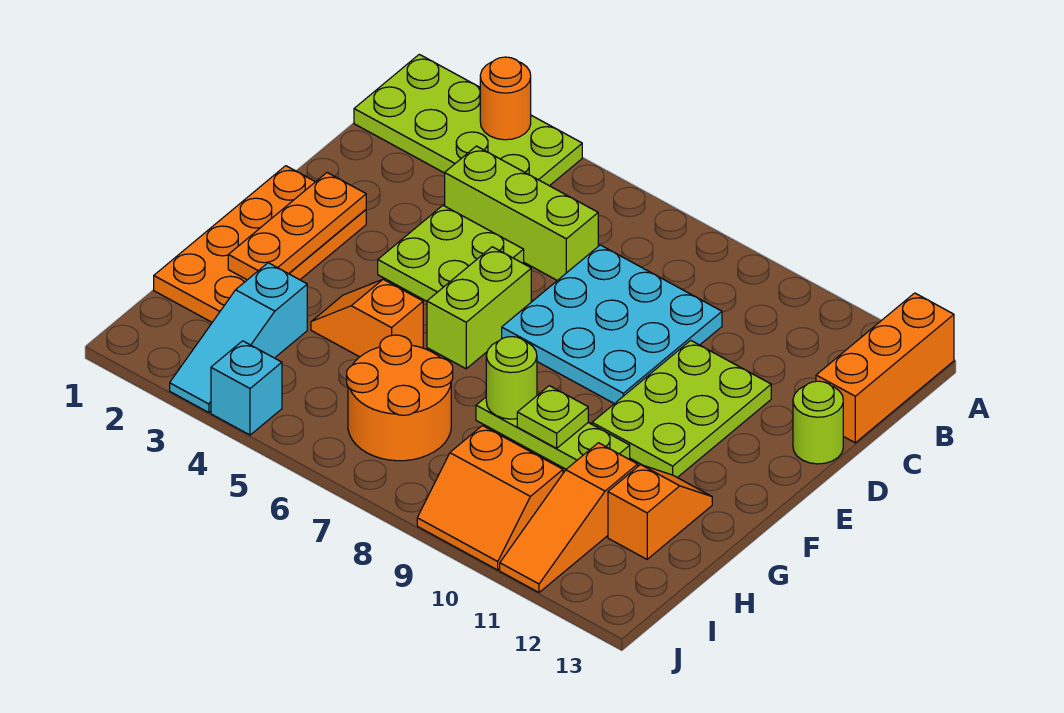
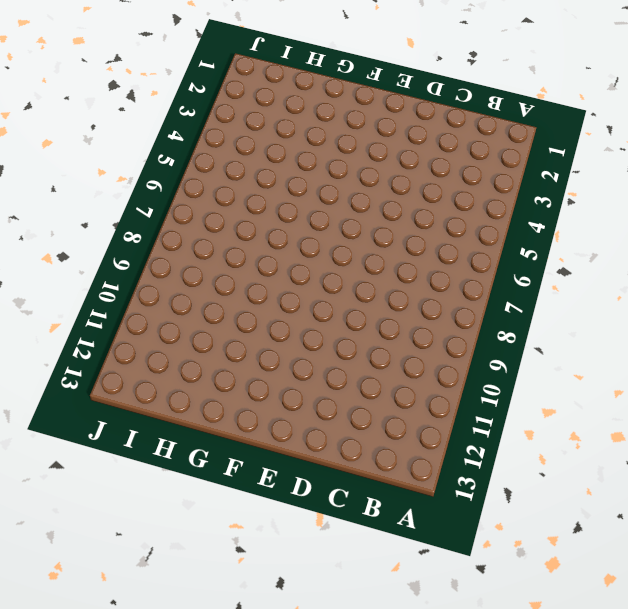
none -> lime plate A1:B4 level 1
none -> orange brick A13:C13 level 1
none -> lime brick C4:C6 level 1

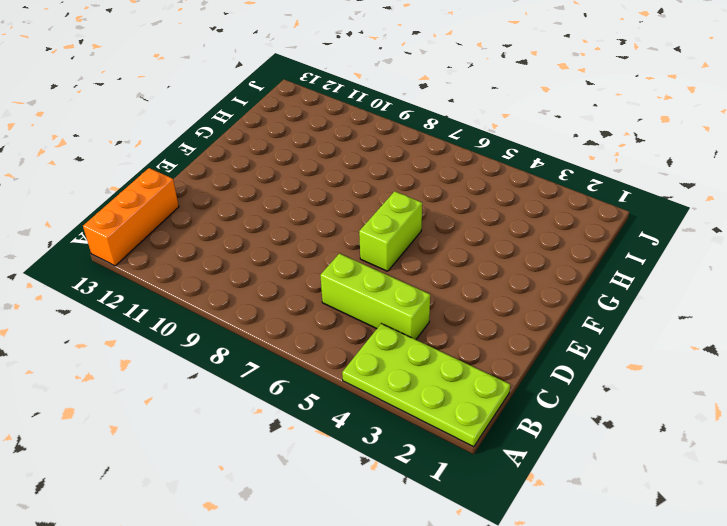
none -> cyan plate C7:E9 level 1
none -> lime plate D4:E5 level 1
none -> lime plate D10:F11 level 1

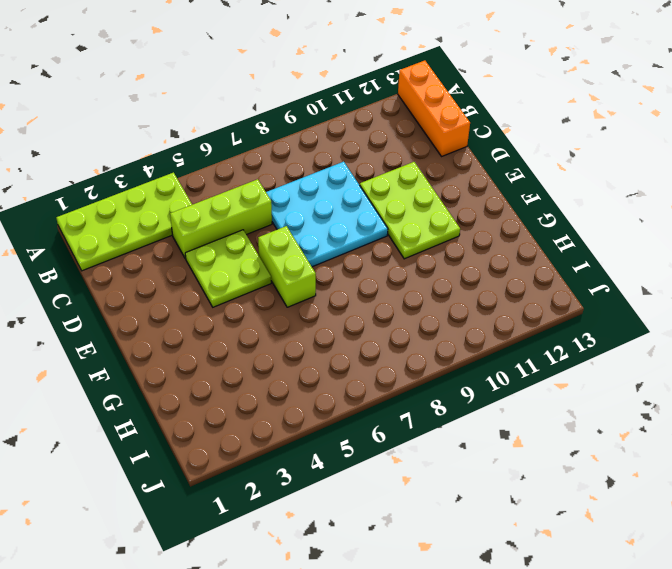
none -> lime round brick D13 level 1
none -> orange plate E1:H2 level 1
none -> orange slope G4:G5 level 1 top 5

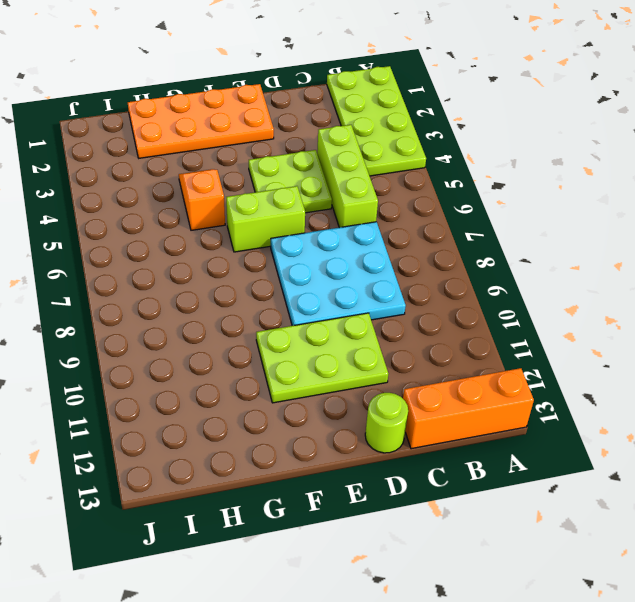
none -> lime plate G8:G10 level 1
none -> orange slope G12:H12 level 1 top H
none -> cyan slope H3:J3 level 1 top H

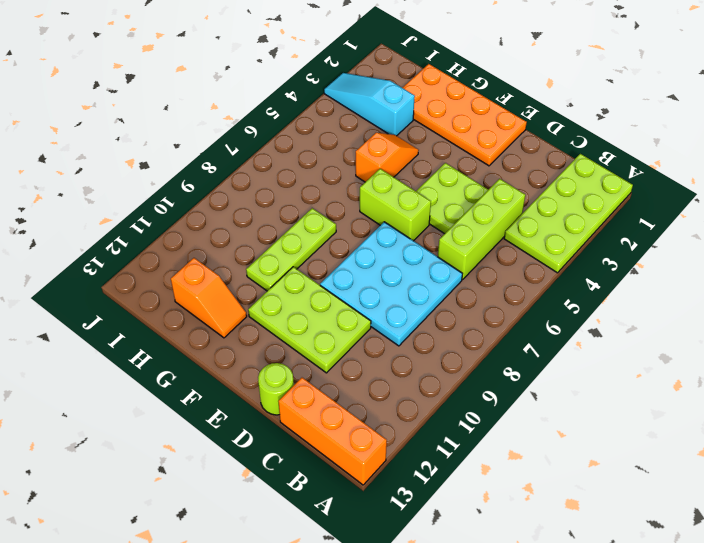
none -> orange round brick H6:I7 level 1
none -> orange slope H11:J11 level 1 top H
none -> orange slope I9:J10 level 1 top I

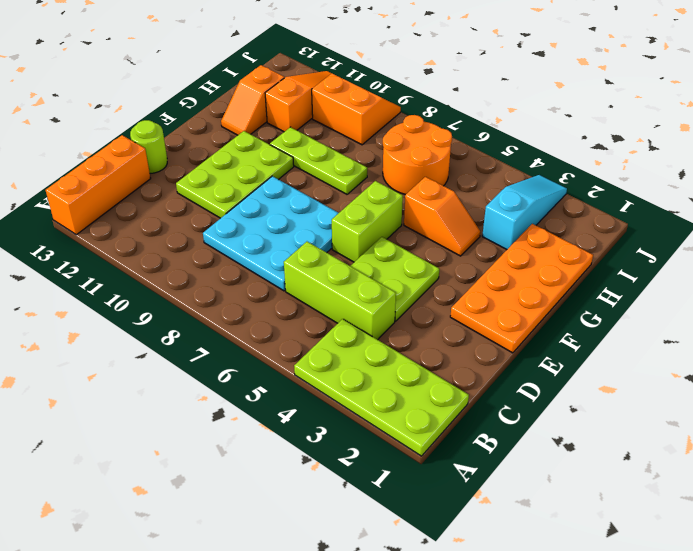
none -> cyan brick J4 level 1
none -> orange round brick A3 level 2
none -> orange plate E2:G2 level 2

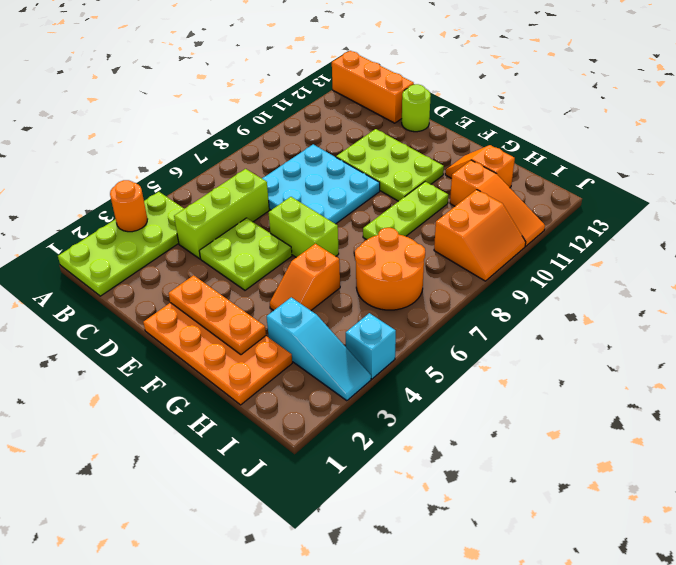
none -> lime round brick G8 level 2
none -> lime plate G9 level 2

